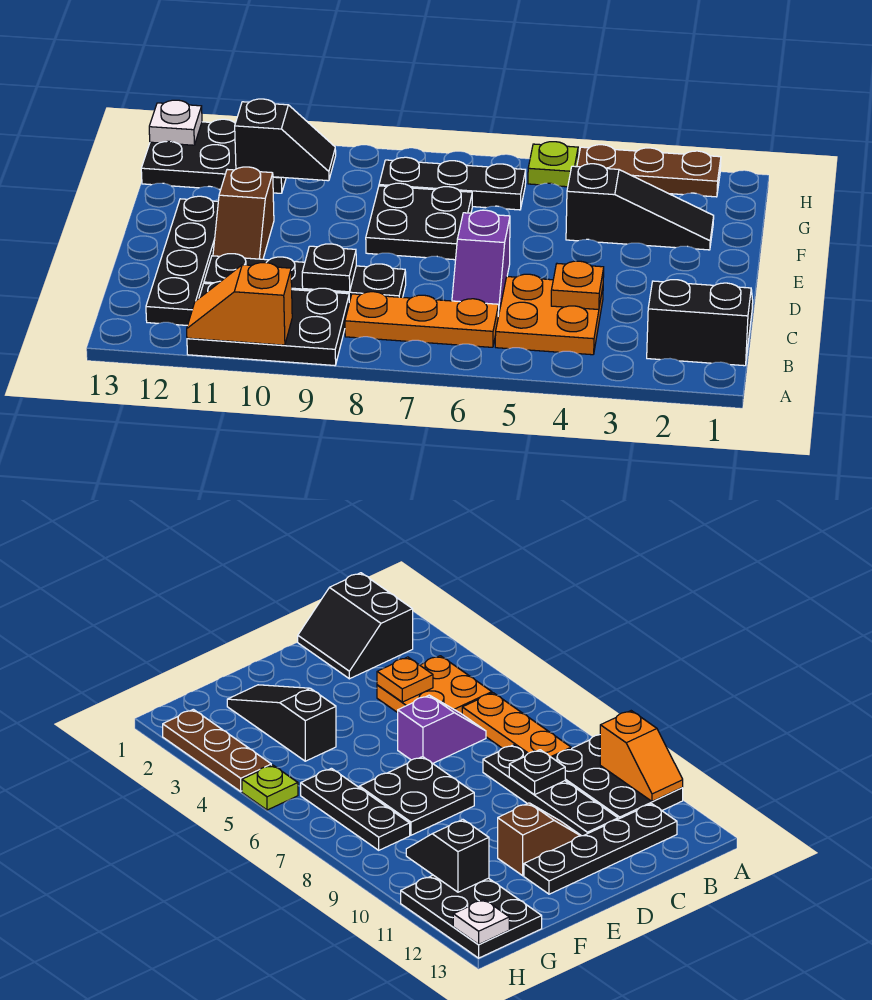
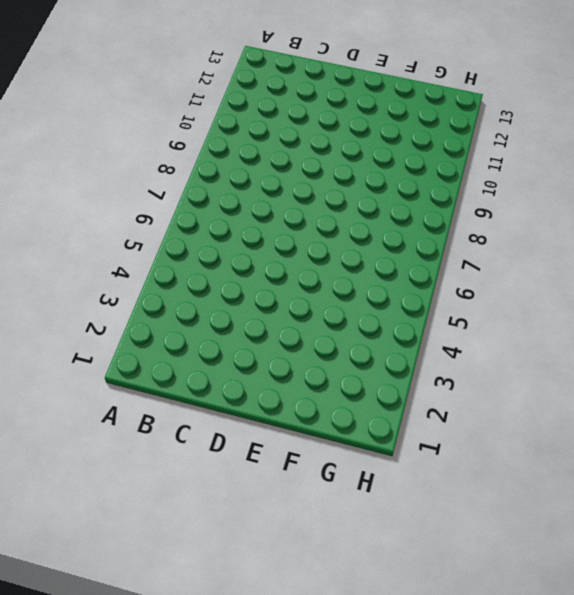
none -> black plate A9:B11 level 1
none -> black slope B1:C2 level 1 top B
none -> orange plate B4:C5 level 1

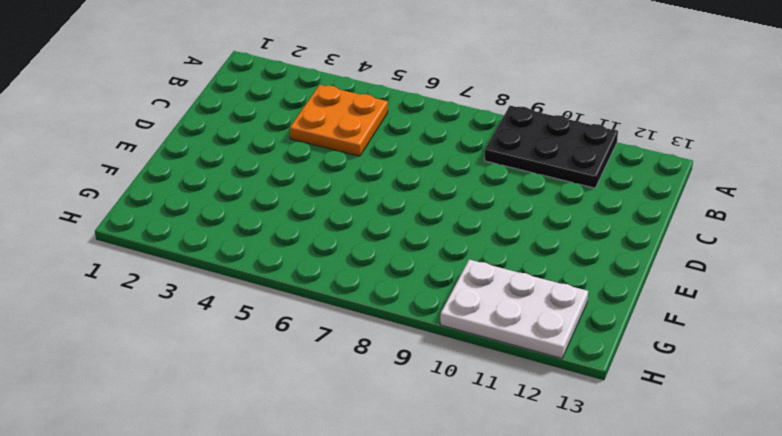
white plate G10:H12 level 1 -> black plate G11:H13 level 1
none -> black slope B1:C2 level 1 top B
none -> orange plate B6:B8 level 1
none -> black plate B12:E12 level 1

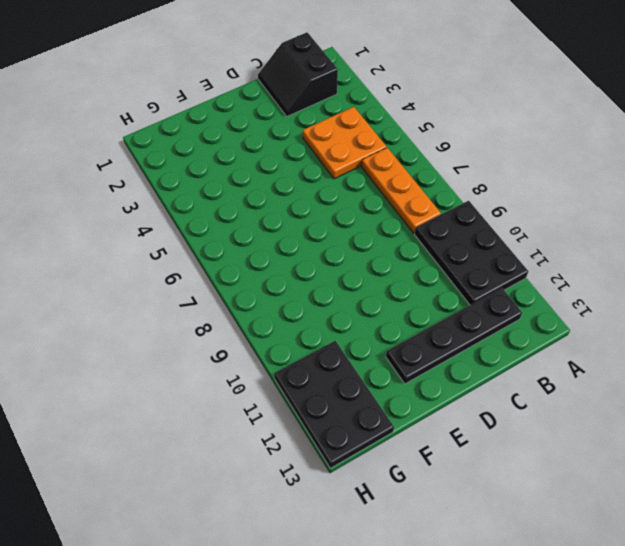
none -> purple slope C6:D6 level 1 top D
none -> black plate C8:C11 level 1
none -> brown slope D11:E11 level 1 top E

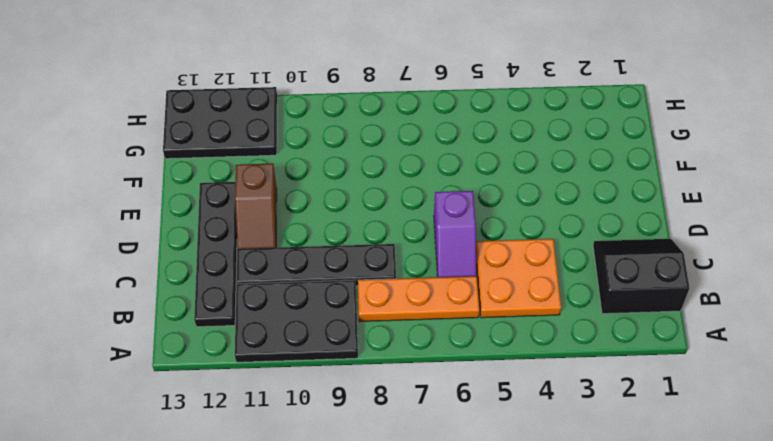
none -> black plate E7:F8 level 1
none -> black slope F2:F4 level 1 top 4
none -> black plate G6:G8 level 1

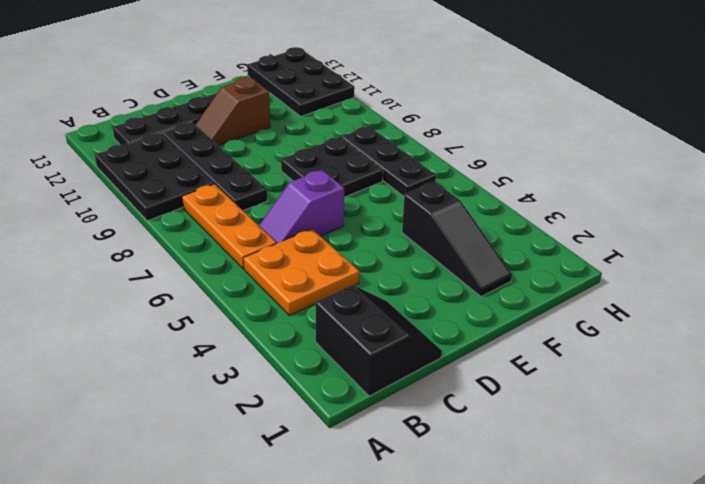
none -> brown plate H2:H4 level 1
none -> lime plate H5 level 1
none -> orange slope A10:A11 level 2 top 10

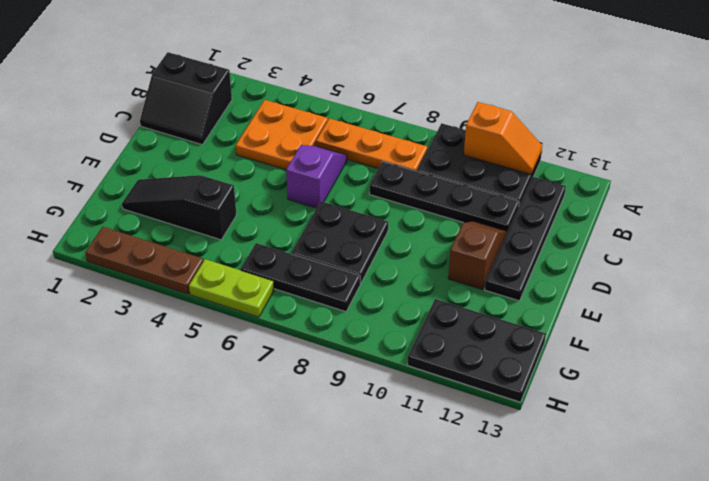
lime plate H5:H6 level 1 -> lime plate H5 level 1
none -> orange plate C4 level 2
none -> black plate C9 level 2
none -> black slope G10:G11 level 2 top 11

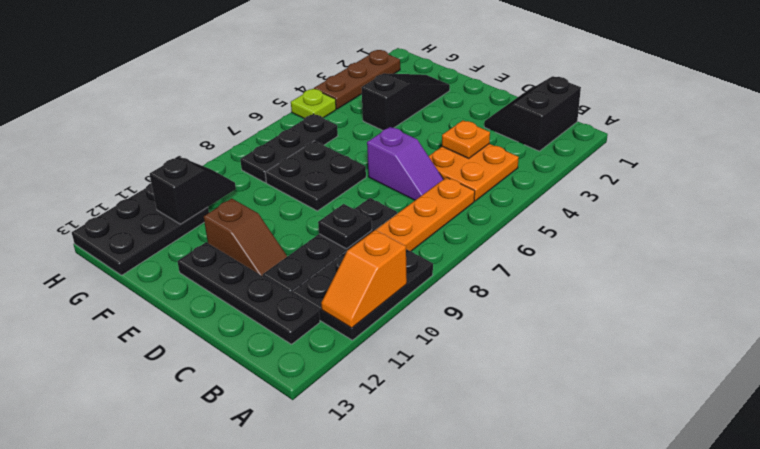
none -> white plate H13 level 2

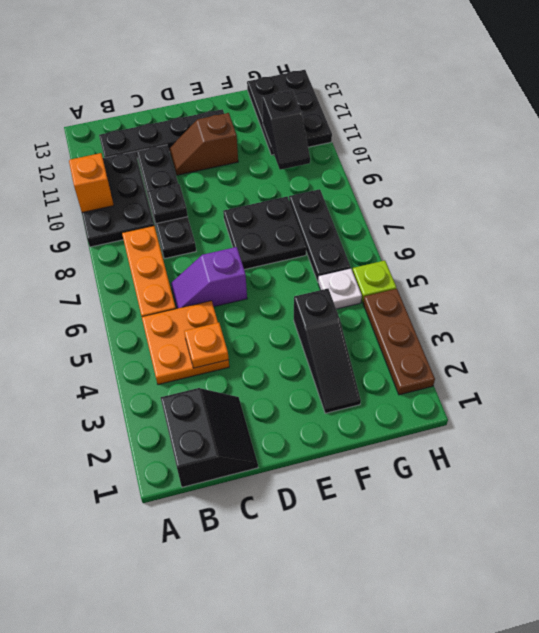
white plate G5 level 1 -> white plate H13 level 2

